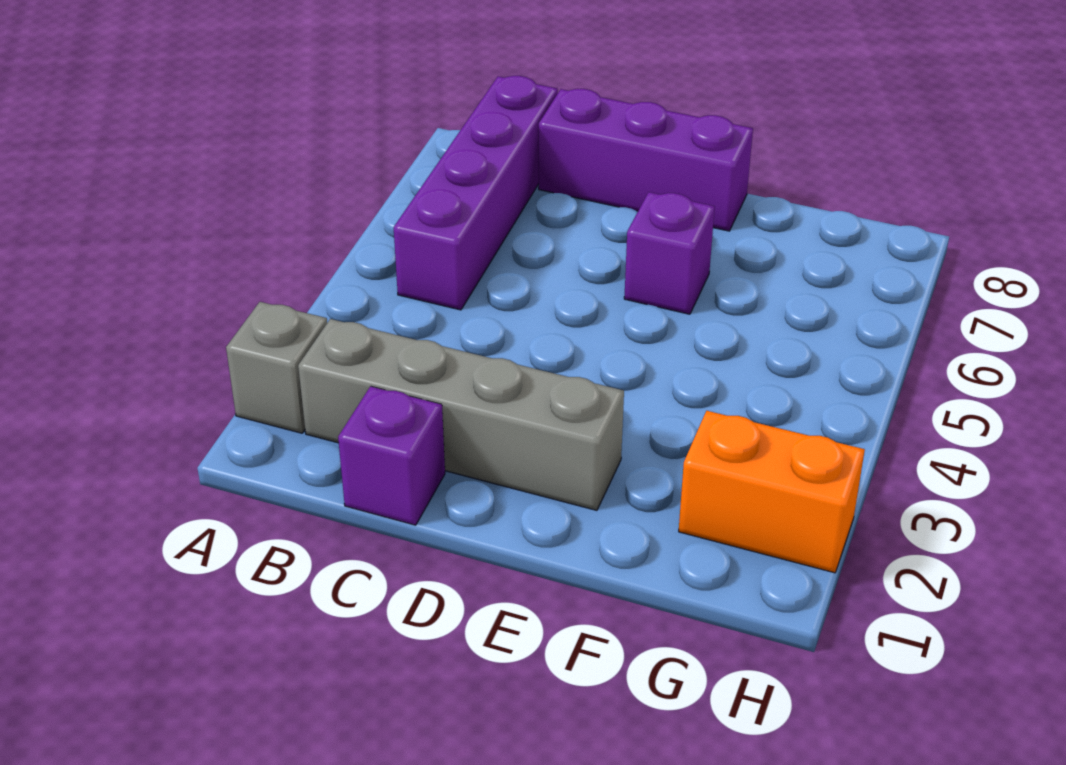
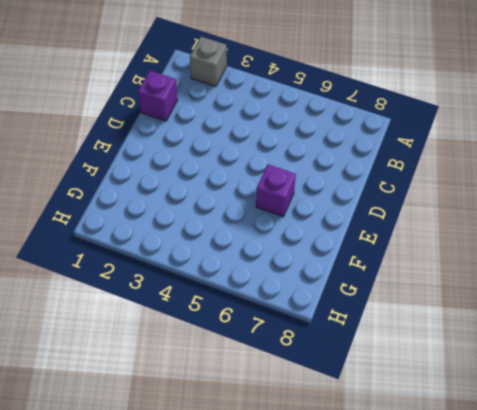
none -> grey brick B2:E2 level 1
none -> purple brick B5:B8 level 1

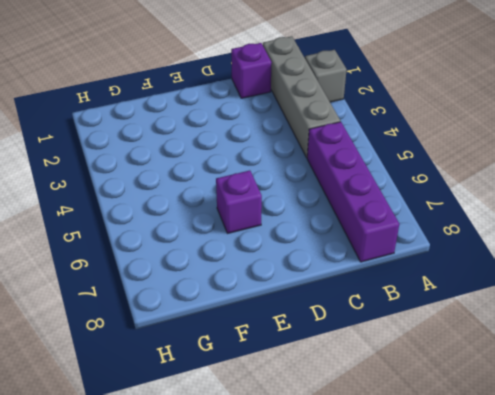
grey brick B1:B4 level 1 -> grey brick B2:E2 level 1
none -> purple brick C8:E8 level 1
none -> orange brick G2:H2 level 1

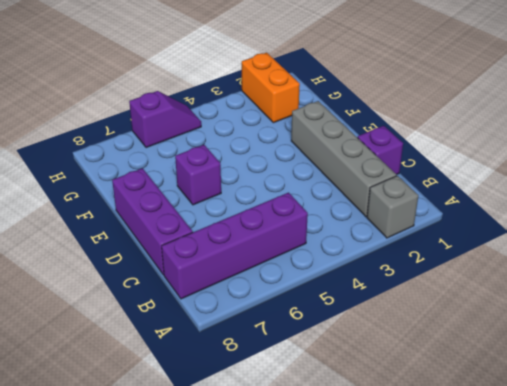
purple slope H5:H6 level 1 top 6 -> none

